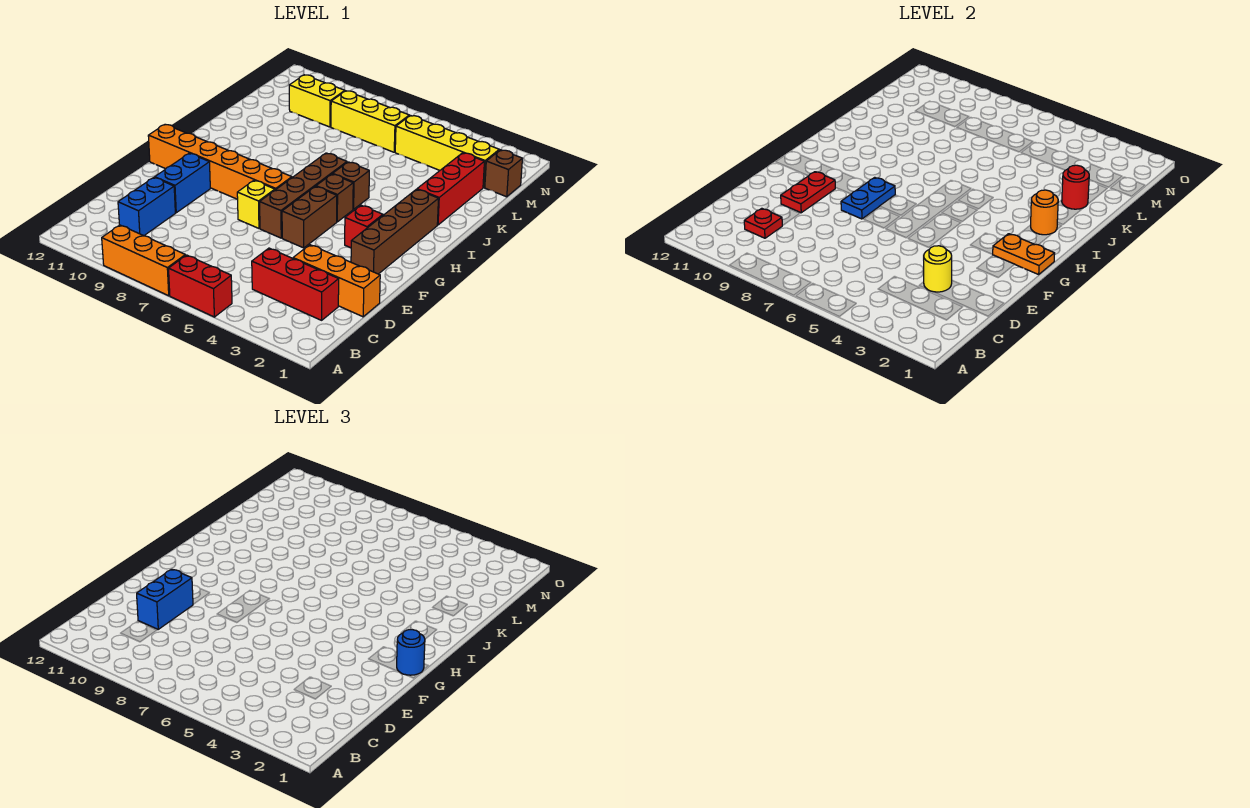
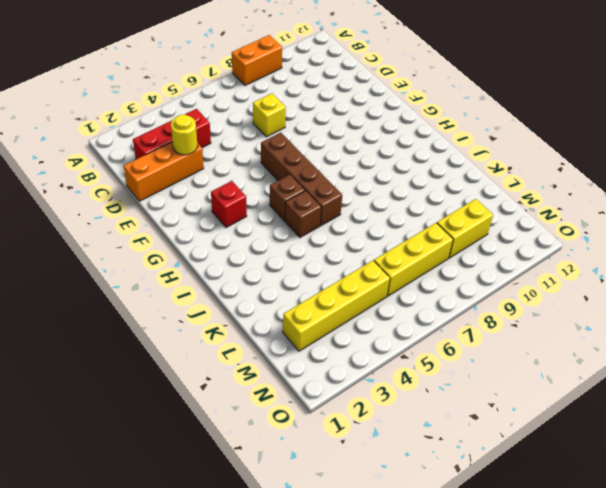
orange brick A8:A9 level 1 -> orange brick A7:A9 level 1
yellow brick D7 level 1 -> yellow brick F7 level 1
none -> red brick A5:A6 level 1
none -> blue brick C10:D10 level 1
none -> blue brick E10:F10 level 1

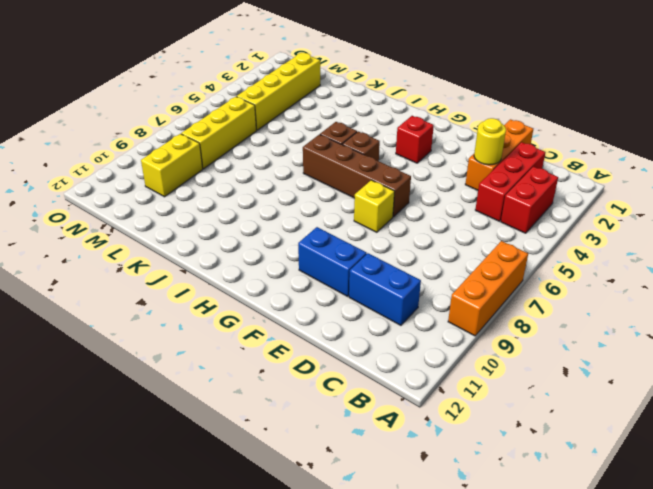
red brick B3:B4 level 1 -> red brick A5:A6 level 1
none -> brown brick F2:I2 level 1
none -> brown brick F5:G5 level 1
none -> orange brick G7:G12 level 1

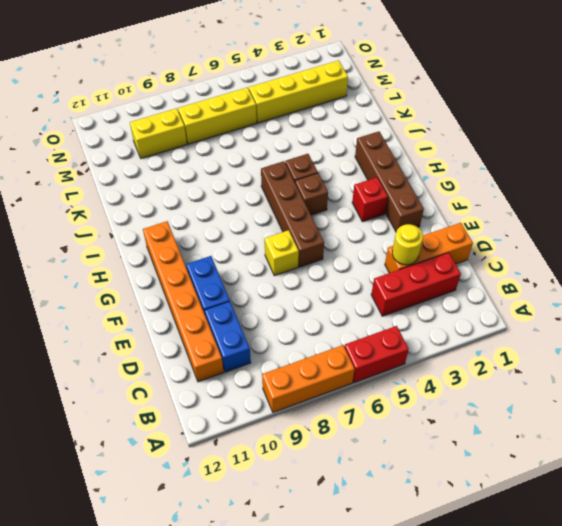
orange brick C11:H11 level 1 -> orange brick G7:G12 level 1
none -> brown brick F5:G5 level 1
none -> red brick J2:L2 level 1
none -> brown brick M1 level 1

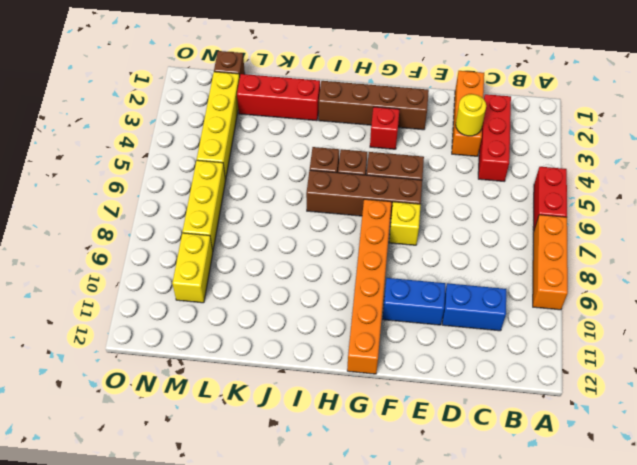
none -> red plate C10 level 2
none -> red plate E10:F10 level 2
none -> blue plate F8:G8 level 2

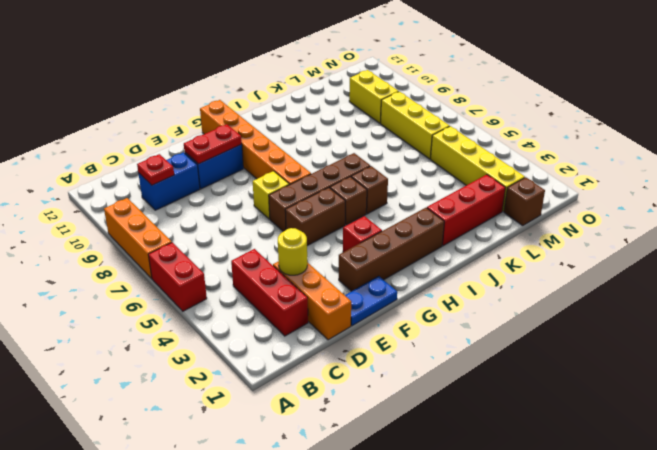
blue plate E1:F1 level 1 -> blue plate F8:G8 level 2
none -> orange plate G1:G2 level 2
none -> orange round brick I2 level 2
none -> red round brick K2 level 2

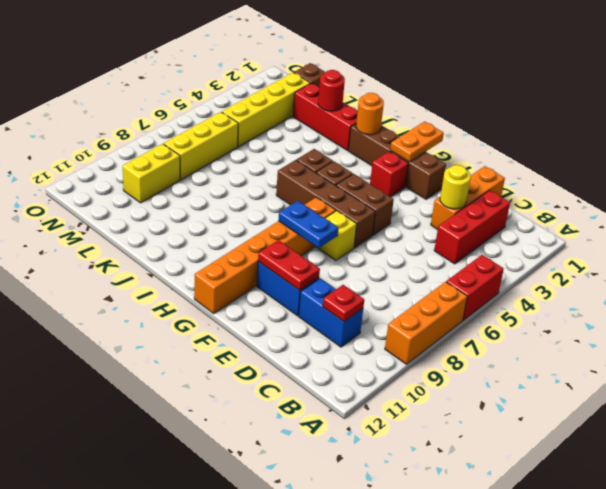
none -> blue brick D10:E10 level 3
none -> blue round brick G1 level 3

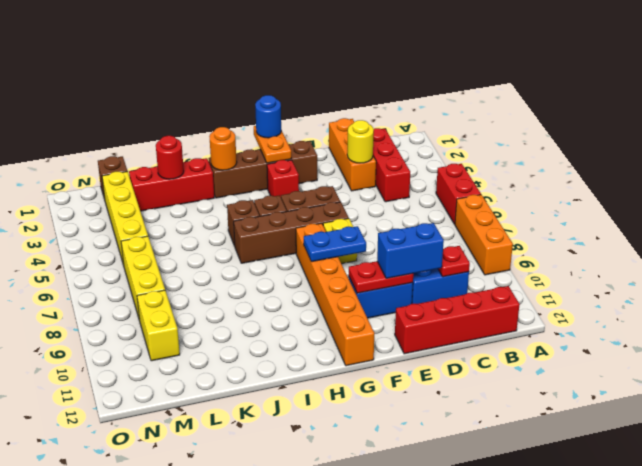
red brick B12:E12 level 1 -> none

